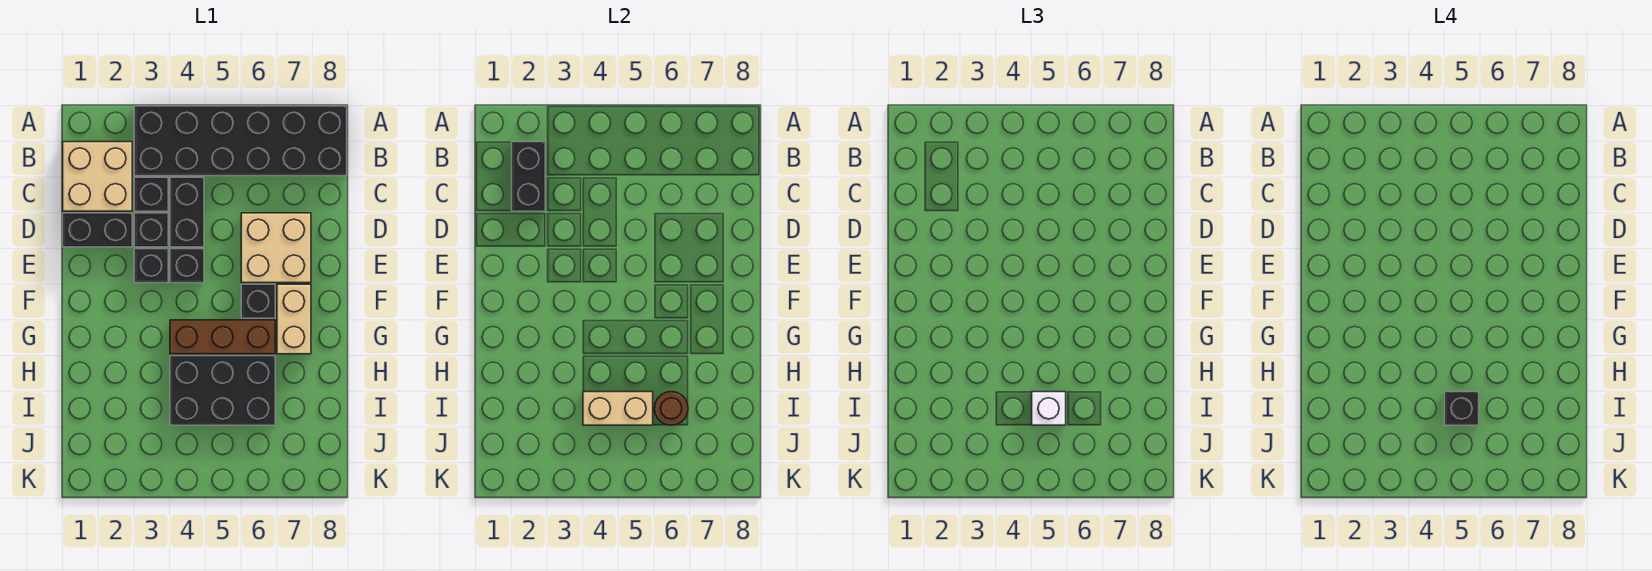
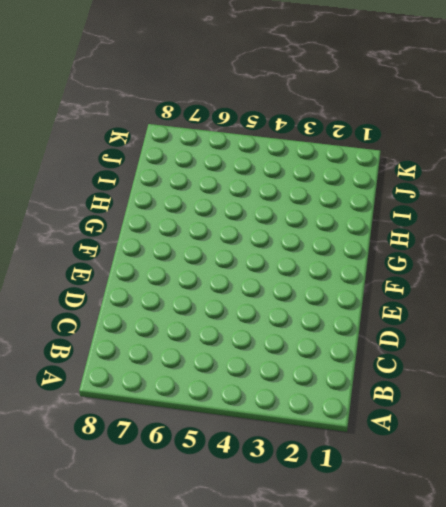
none -> black brick A3:B8 level 1
none -> tan brick B1:C2 level 1
none -> black brick C3 level 1

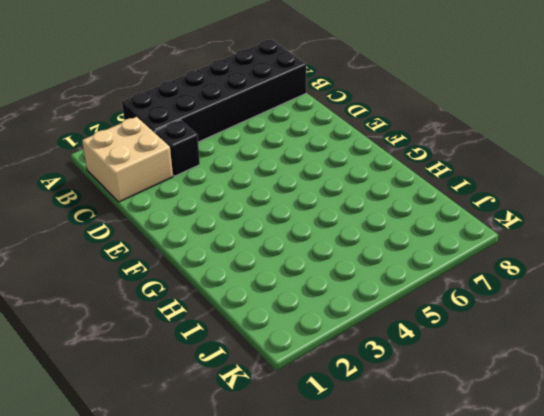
none -> black brick C4:D4 level 1
none -> black brick D1:D2 level 1
none -> black brick D3 level 1

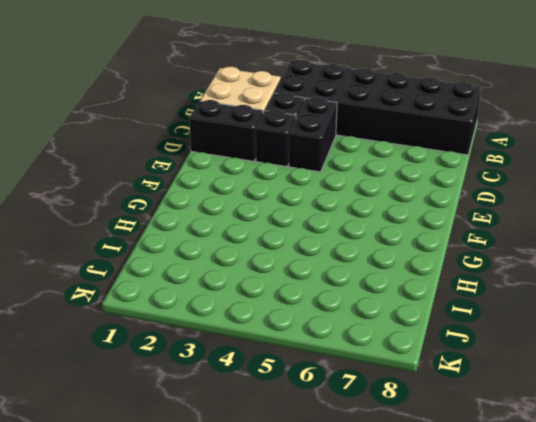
none -> tan brick D6:E7 level 1
none -> black brick E3 level 1
none -> black brick E4 level 1

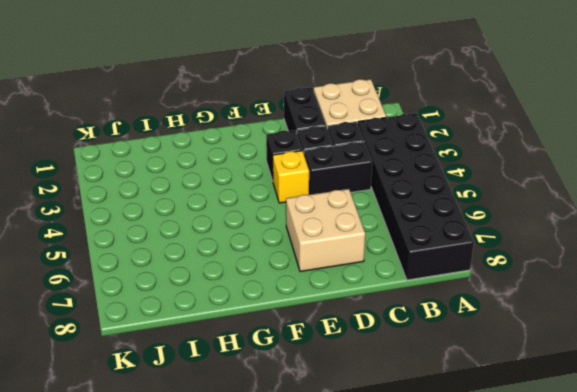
yellow brick E4 level 1 -> black brick E4 level 1
none -> black brick F6 level 1
none -> tan brick F7:G7 level 1
none -> brown brick G4:G6 level 1

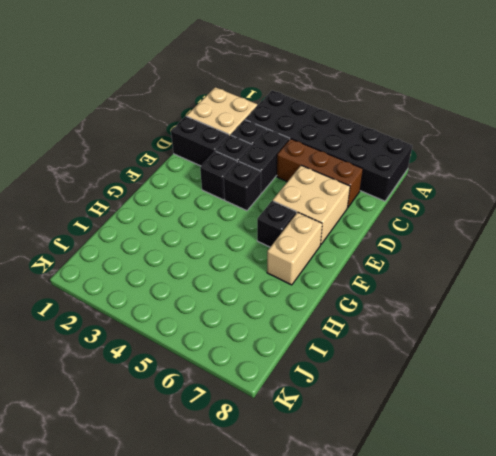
brown brick C5:C7 level 1 -> brown brick G4:G6 level 1
none -> black brick H4:I6 level 1
none -> black brick B2:C2 level 2
none -> tan brick I4:I5 level 2

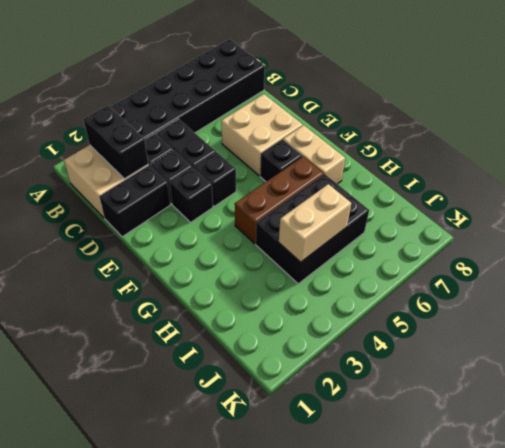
none -> brown round brick I6 level 2
none -> white brick I5 level 3
none -> black brick I5 level 4

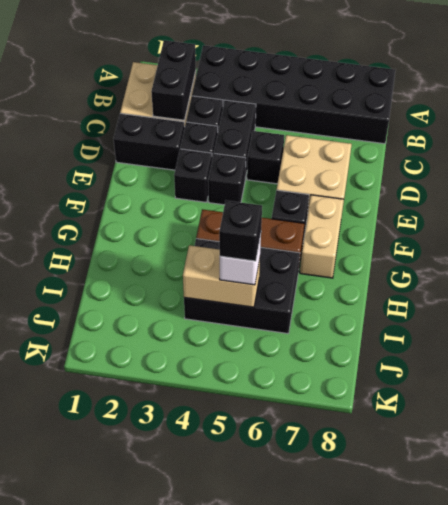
black brick D5 level 1 -> none
none -> brown round brick I6 level 2

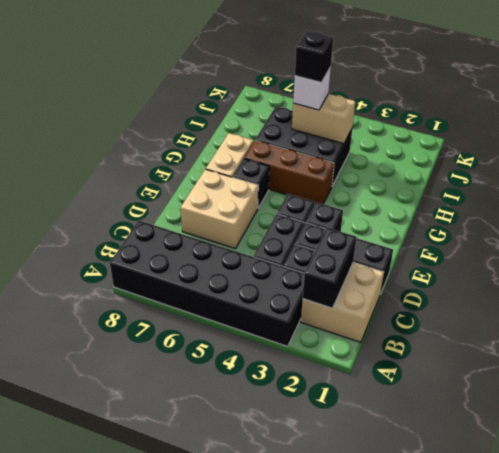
none -> brown round brick I6 level 2

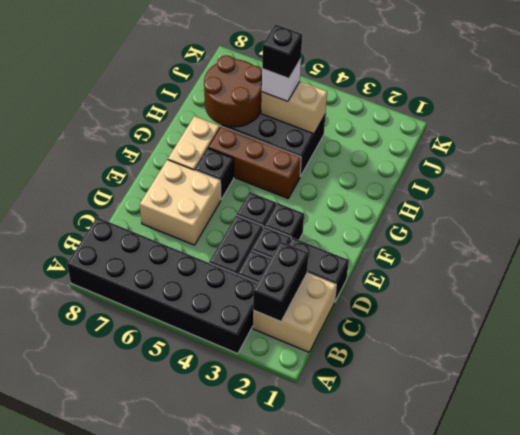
brown round brick H6:I7 level 2 -> brown round brick I6 level 2

